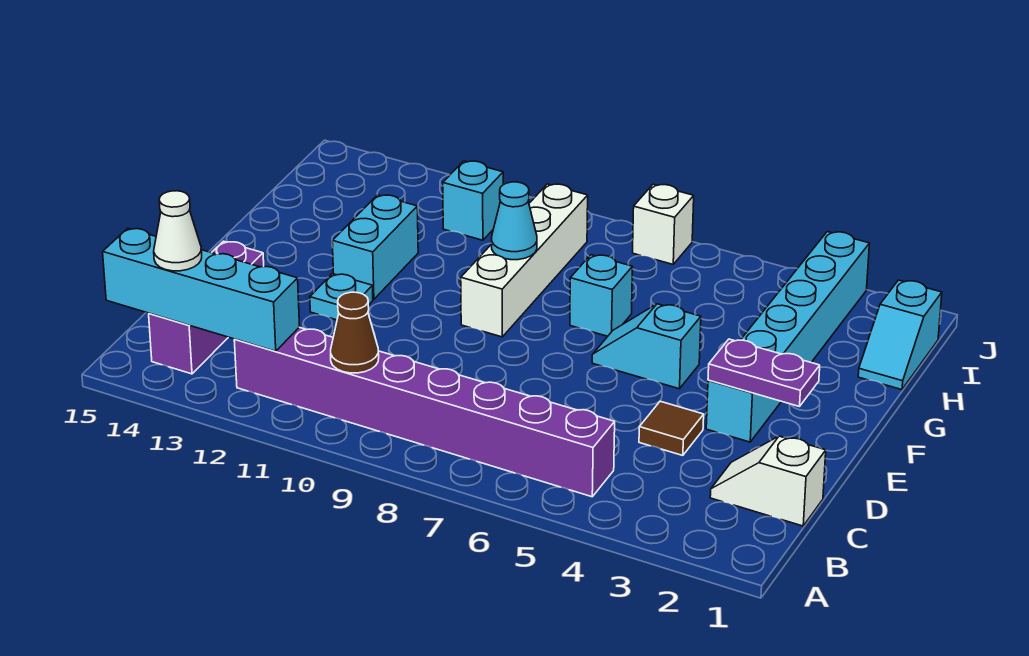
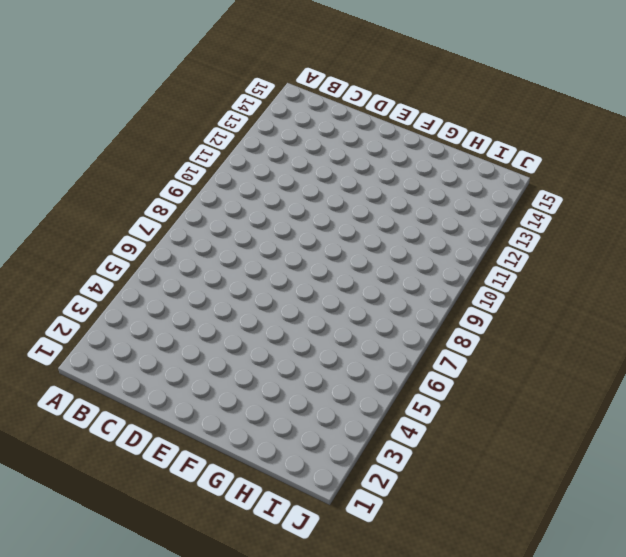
none -> purple brick B5:B12 level 1
none -> purple brick B14:D14 level 1
none -> white slope C1:C2 level 1 top 1

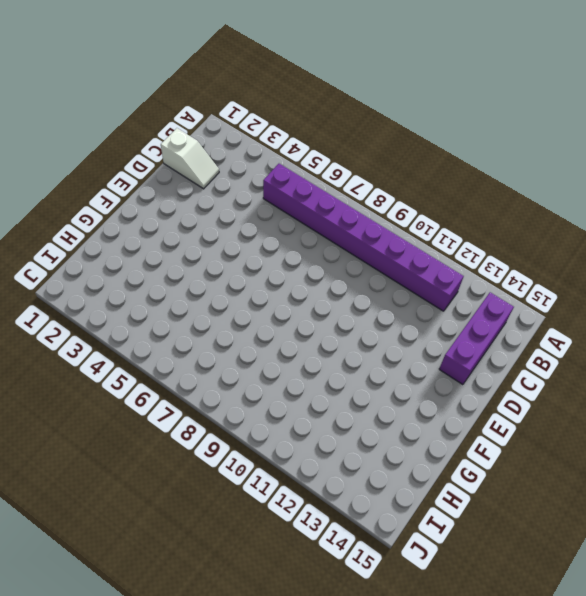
none -> brown tile D4 level 1
none -> cyan brick E3:J3 level 1
none -> cyan plate E12 level 1

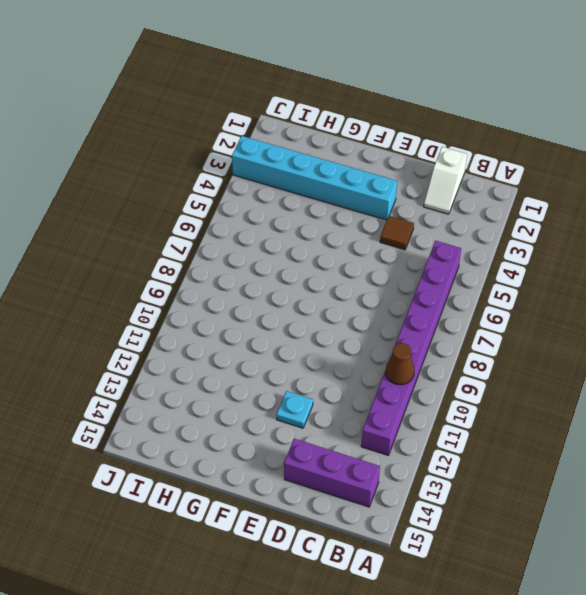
none -> cyan slope F5:F6 level 1 top 5
none -> white brick F9:I9 level 1
none -> cyan brick F12:G12 level 1

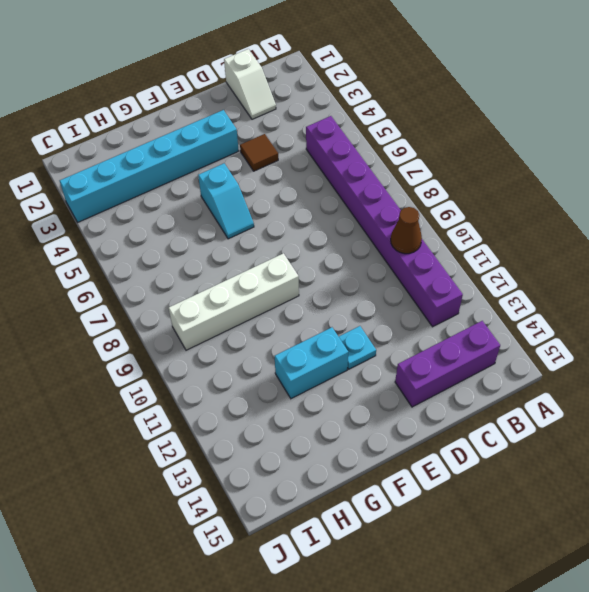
none -> cyan brick G7 level 1
none -> cyan slope H1:I1 level 1 top I
none -> cyan brick I11 level 1

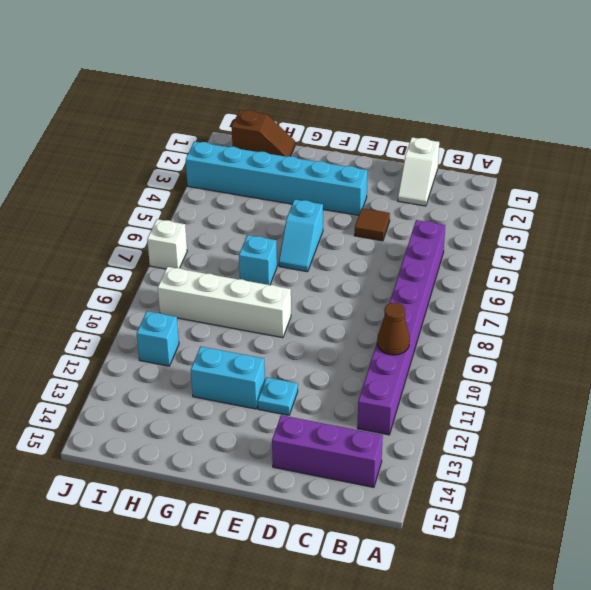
brown slope H1:I1 level 1 top I -> cyan slope H1:I1 level 1 top I
none -> cyan brick B12:B15 level 2
none -> purple plate E2:E3 level 2
none -> cyan cone G9 level 2

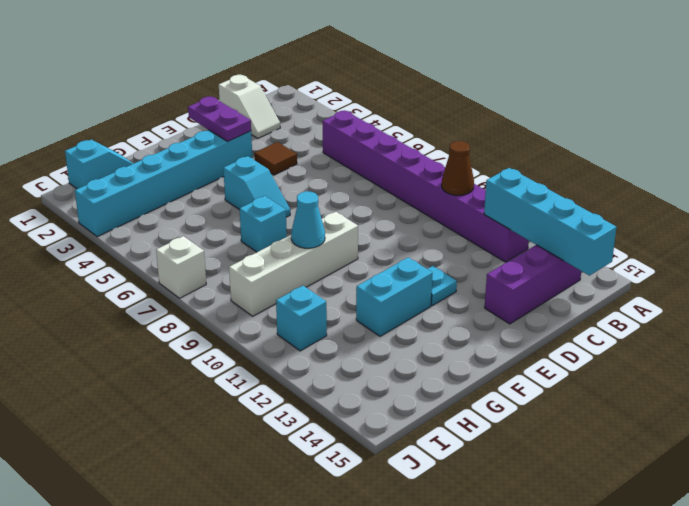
none -> white cone B14 level 3

